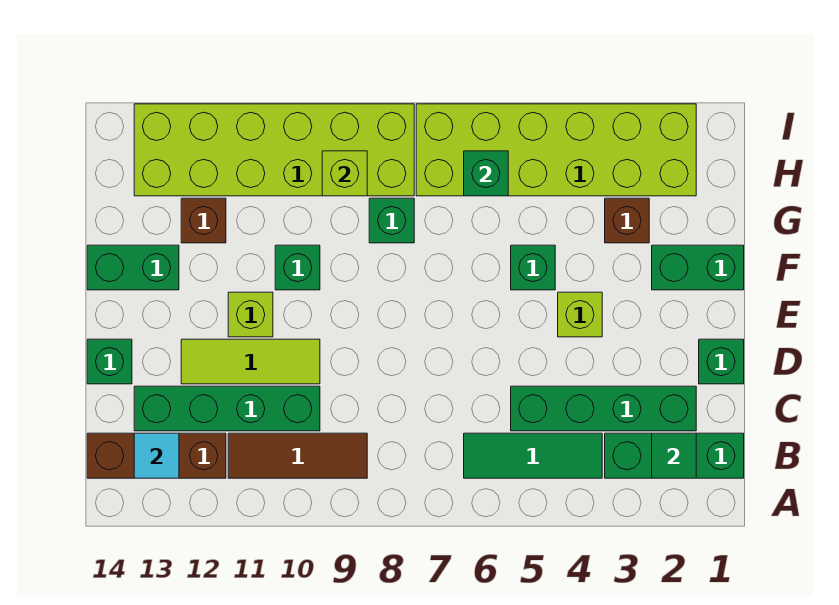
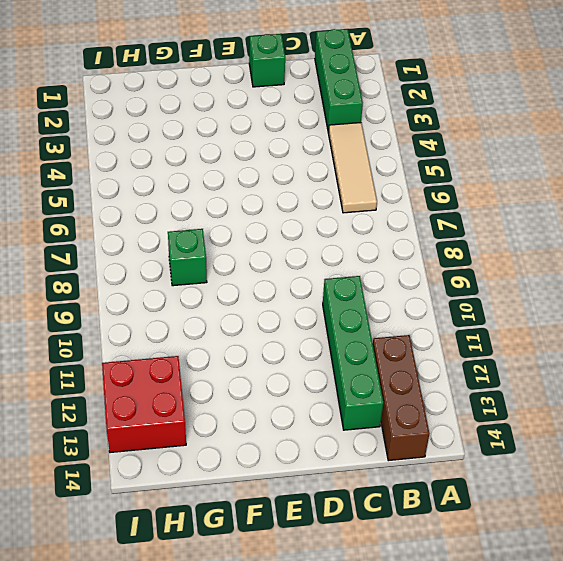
tan tile B4:B6 level 1 -> green tile B4:B6 level 1
red brick H12:I13 level 1 -> lime brick H8:I13 level 1
none -> brown tile B9:B11 level 1
none -> green brick C2:C5 level 1
none -> lime tile D10:D12 level 1

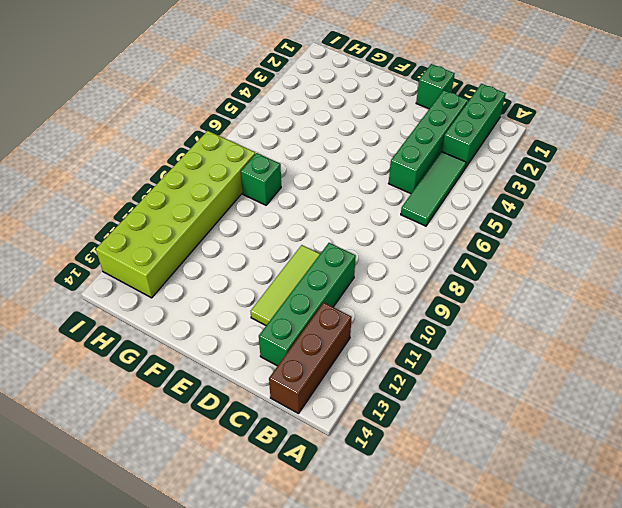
none -> brown tile B9:B11 level 1
none -> green brick D14 level 1
none -> lime brick E4 level 1

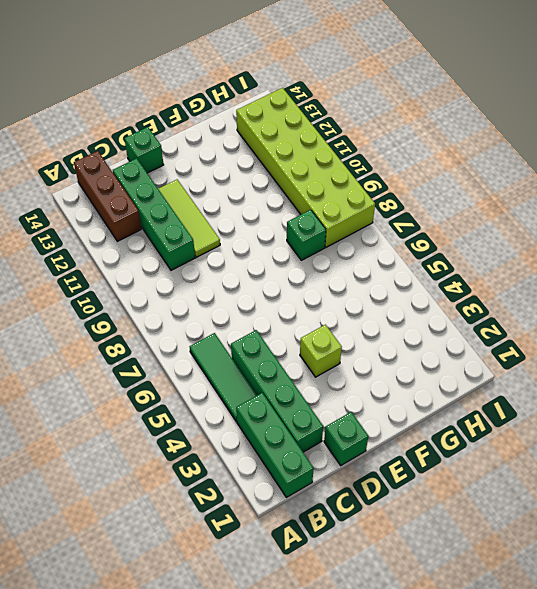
none -> brown tile B9:B11 level 1
none -> lime brick E11 level 1
none -> green brick F1:F2 level 1

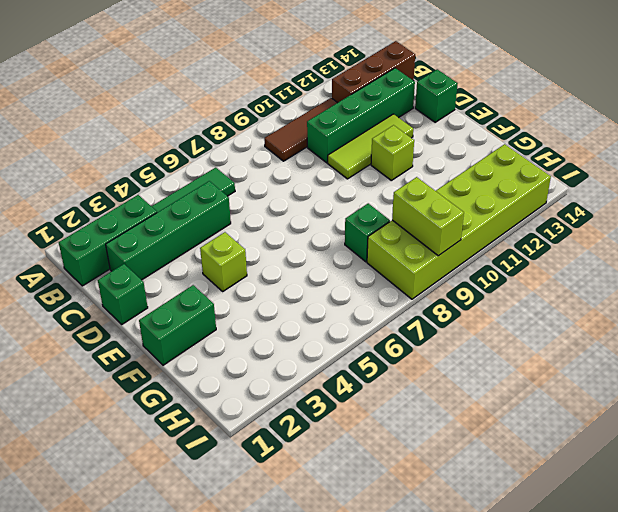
lime brick H9:I9 level 2 -> lime brick H9 level 2
none -> green brick F5 level 1
none -> green brick F10 level 1
none -> green brick F13:F14 level 1

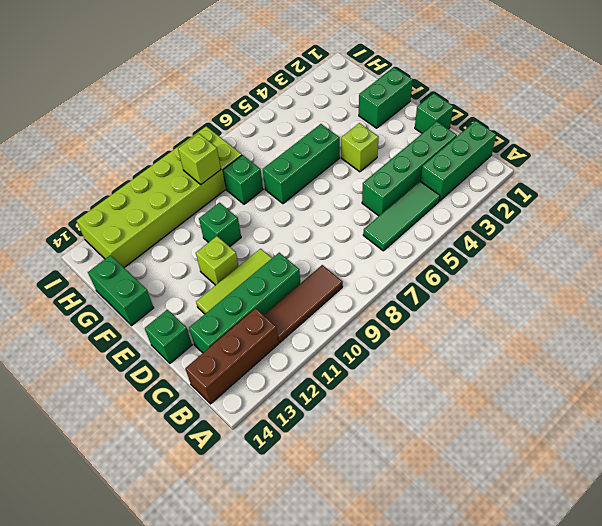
green brick F5:F7 level 1 -> green brick F5 level 1
green brick F14:G14 level 1 -> green brick F13:F14 level 1
none -> brown brick G3 level 1
none -> brown brick G12 level 1
none -> lime brick H2:I7 level 1

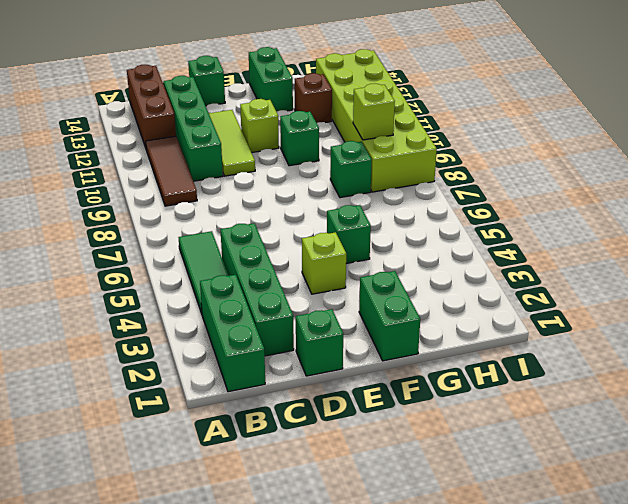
none -> brown brick G3 level 1
none -> lime brick H2:I7 level 1
none -> green tile B2 level 2

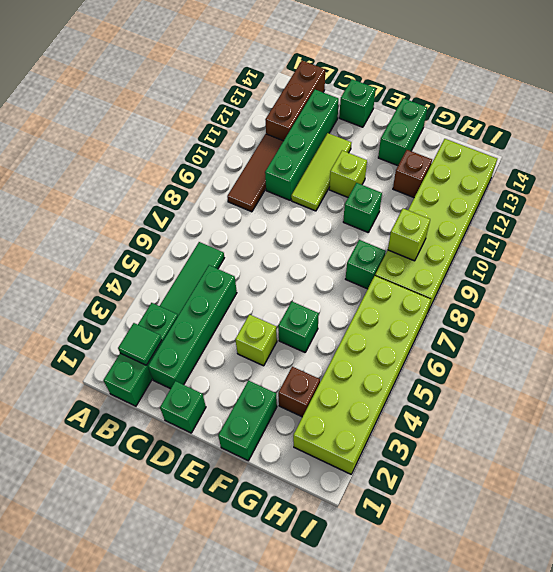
none -> cyan tile B13 level 2
none -> green brick H6 level 2

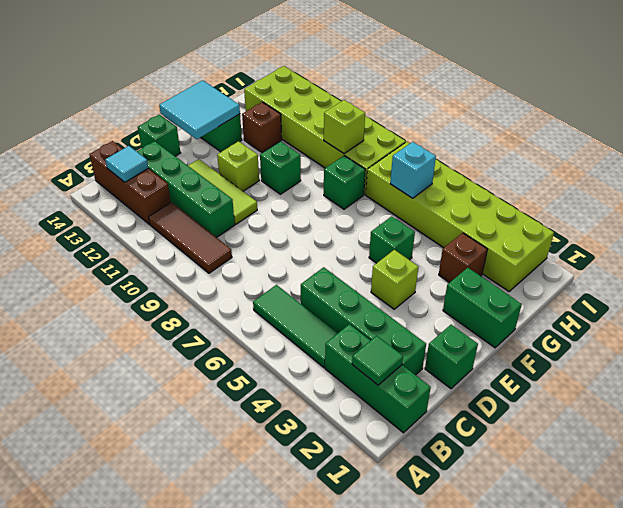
cyan tile E13:F14 level 2 -> none
cyan brick H6 level 2 -> green brick H6 level 2

